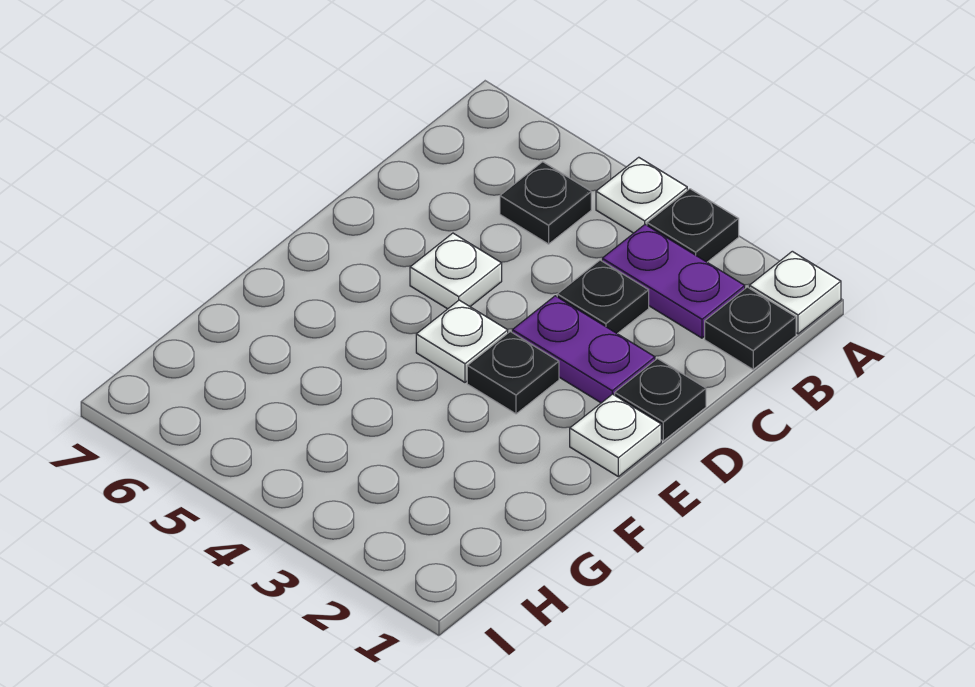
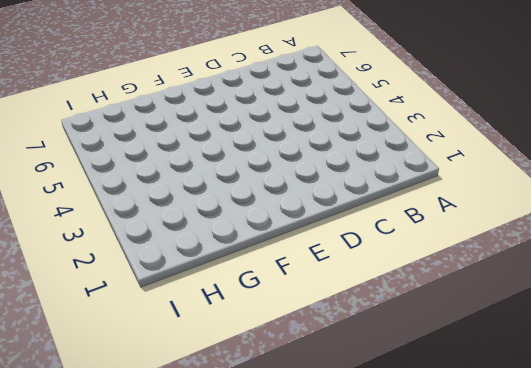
none -> white plate A1 level 1
none -> black plate A3 level 1
none -> white plate A4 level 1

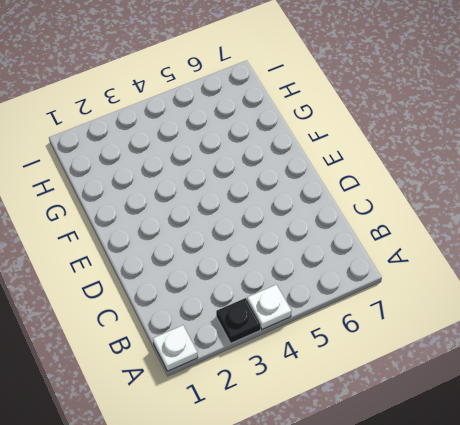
none -> black plate B1 level 1
none -> purple plate B2:B3 level 1
none -> black plate B5 level 1

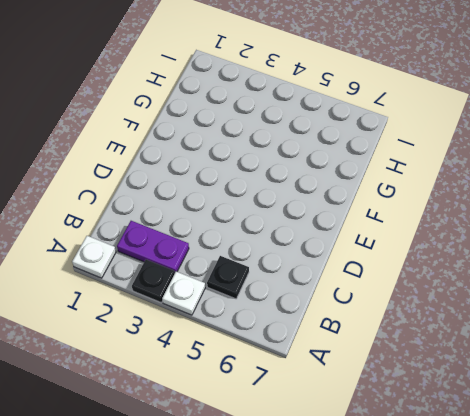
none -> black plate B1 level 1
none -> black plate C3 level 1
none -> black plate D1 level 1

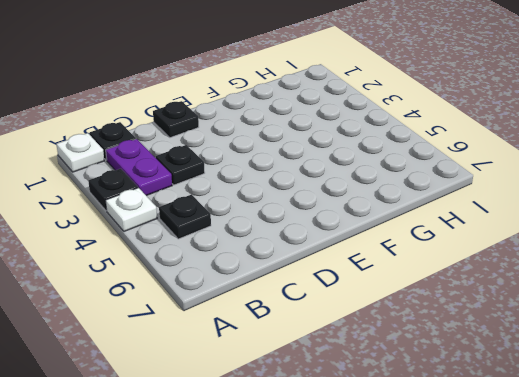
none -> purple plate D2:D3 level 1
none -> white plate D5 level 1
none -> white plate E1 level 1

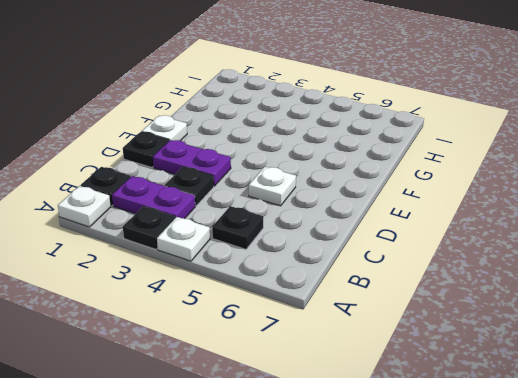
none -> black plate E3 level 1
none -> white plate E4 level 1

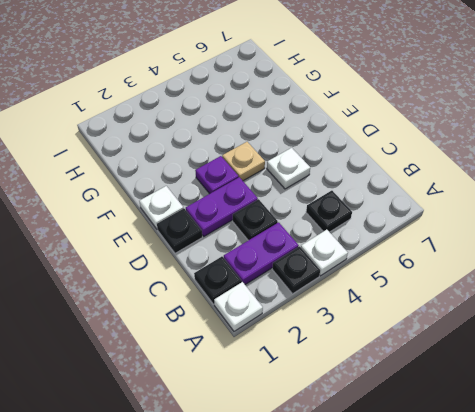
purple plate E3 level 1 -> black plate E3 level 1
tan plate E4 level 1 -> white plate E4 level 1

